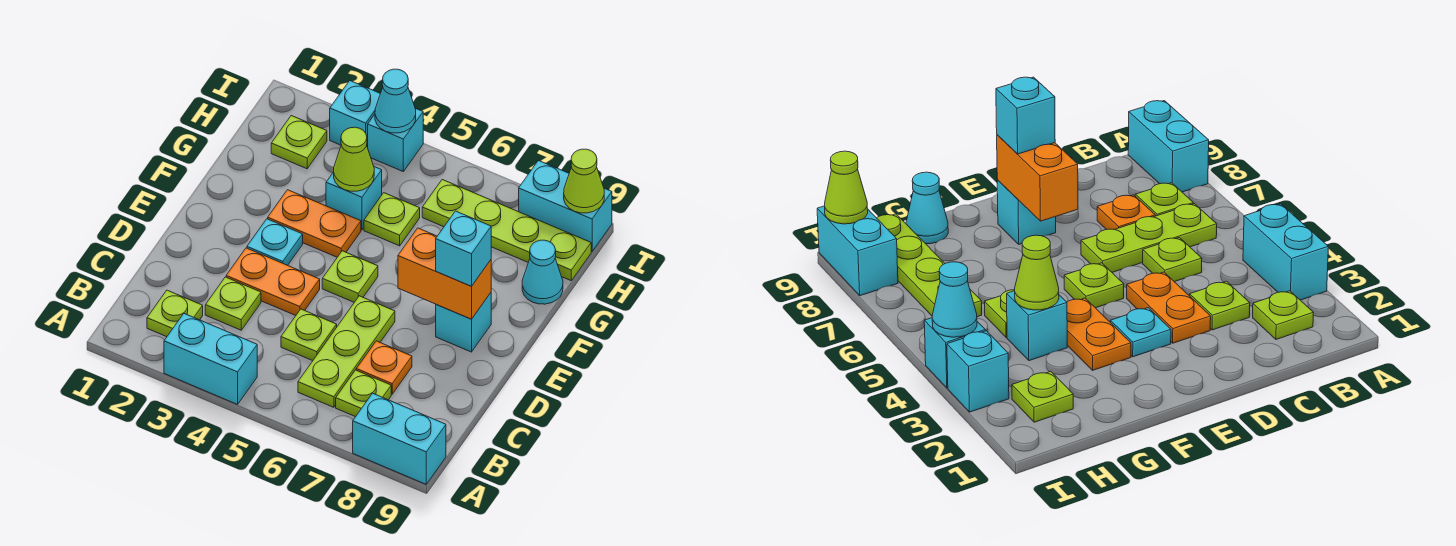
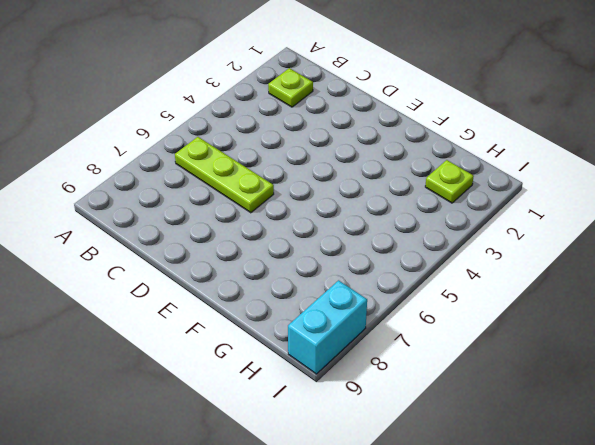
none -> cyan brick A3:A4 level 1
none -> cyan brick A8:A9 level 1
none -> lime plate B7 level 1

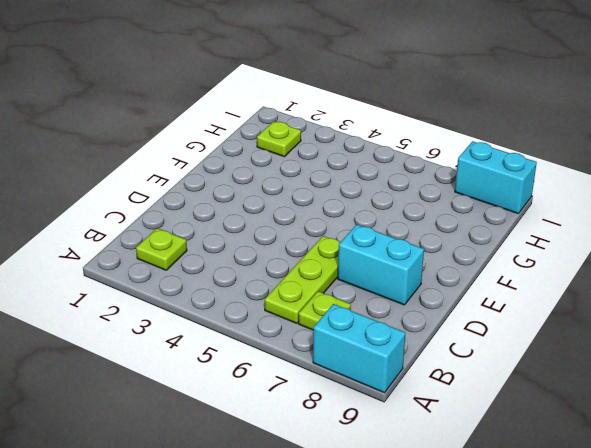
cyan brick D7:D8 level 1 -> cyan brick A3:A4 level 1
none -> lime plate C3 level 1
none -> lime plate C5 level 1
none -> orange plate C7 level 1

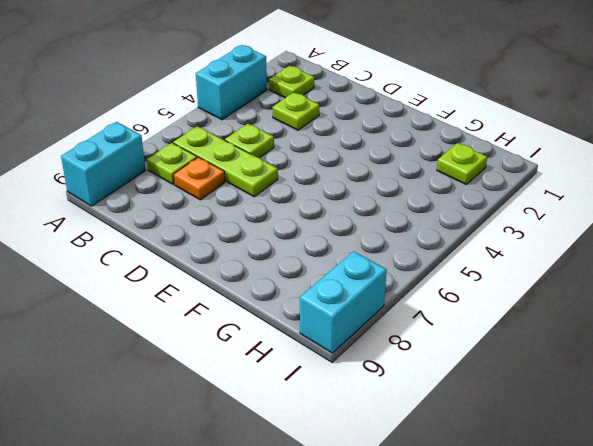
none -> orange plate D3:D4 level 1
none -> cyan plate E3 level 1
none -> lime plate E5 level 1

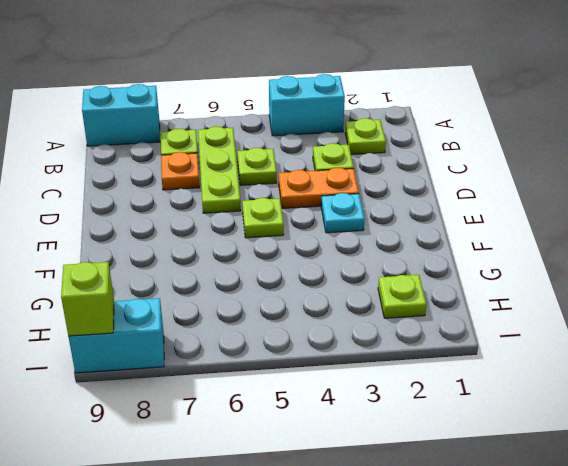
lime brick I9 level 2 -> lime cone I9 level 2
none -> cyan brick E8 level 1
none -> orange plate F3:F4 level 1
none -> cyan brick G4 level 1

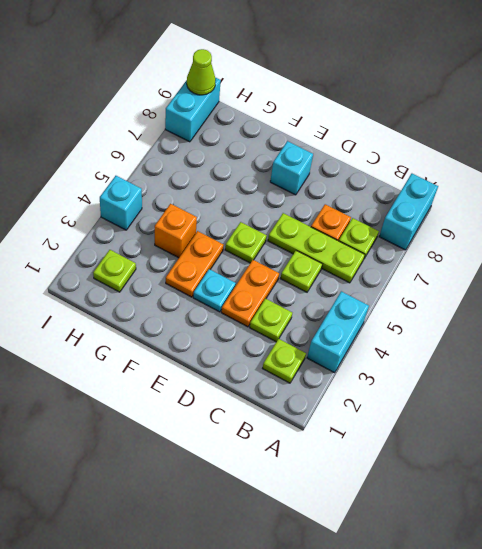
orange brick G4 level 1 -> cyan brick G4 level 1
none -> lime plate G5 level 1
none -> cyan cone G9 level 1
none -> lime plate H6:H9 level 1

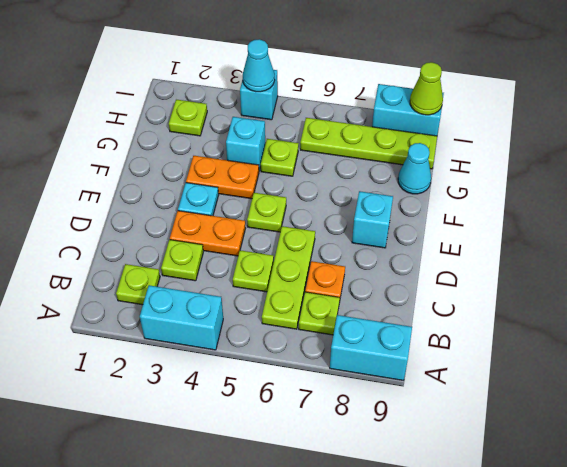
none -> cyan brick I3 level 1
none -> orange brick E7:E8 level 2
none -> lime cone G4 level 2

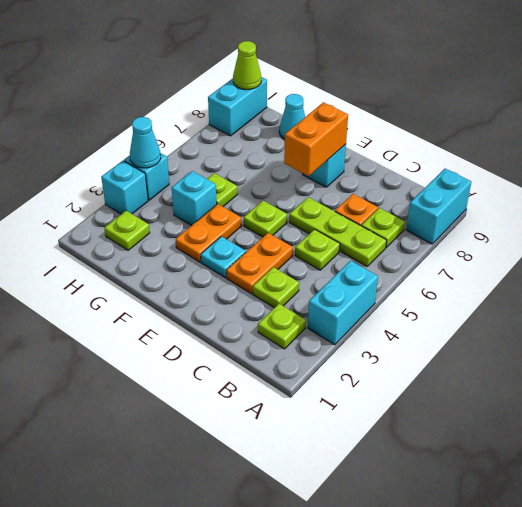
none -> lime plate H6:H9 level 1
none -> lime cone G4 level 2
none -> cyan brick E8 level 3

